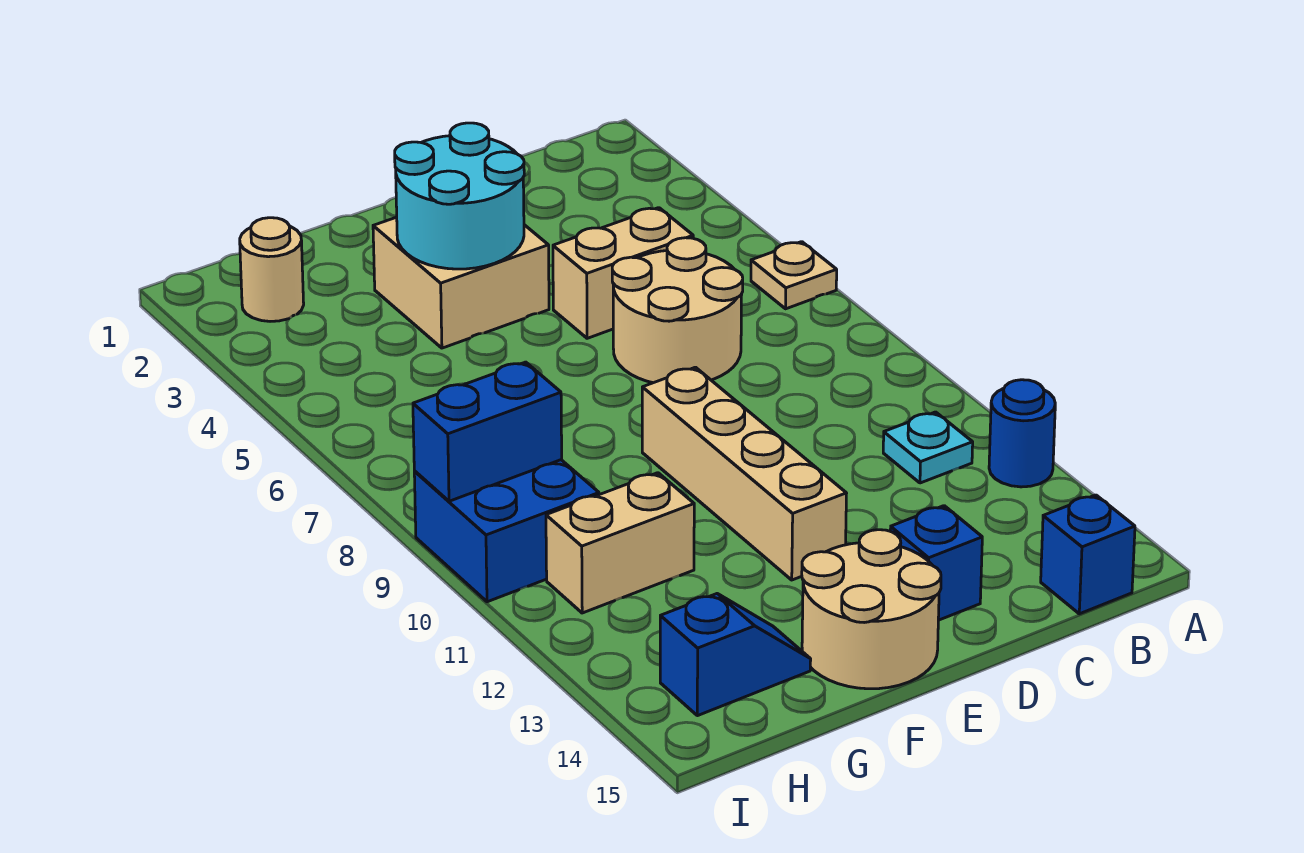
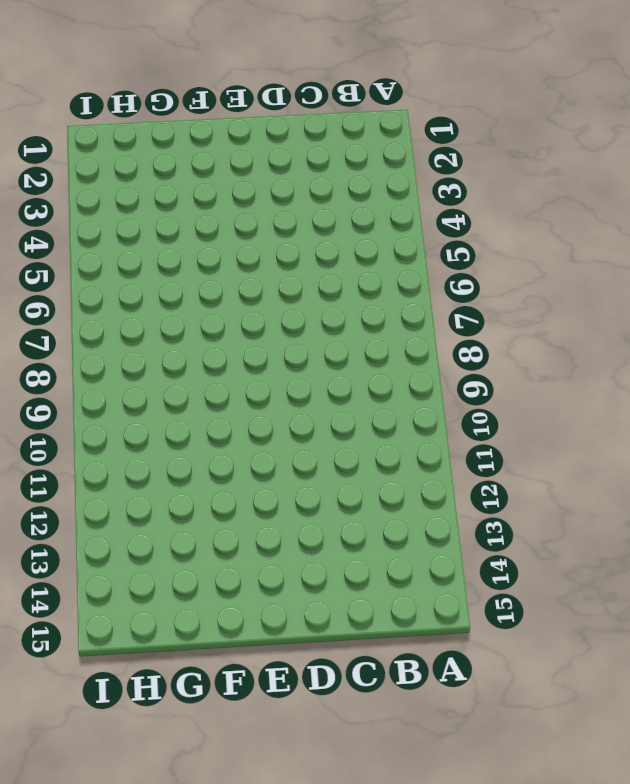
none -> tan plate A6 level 1
none -> blue round brick A12 level 1
none -> cyan plate B11 level 1

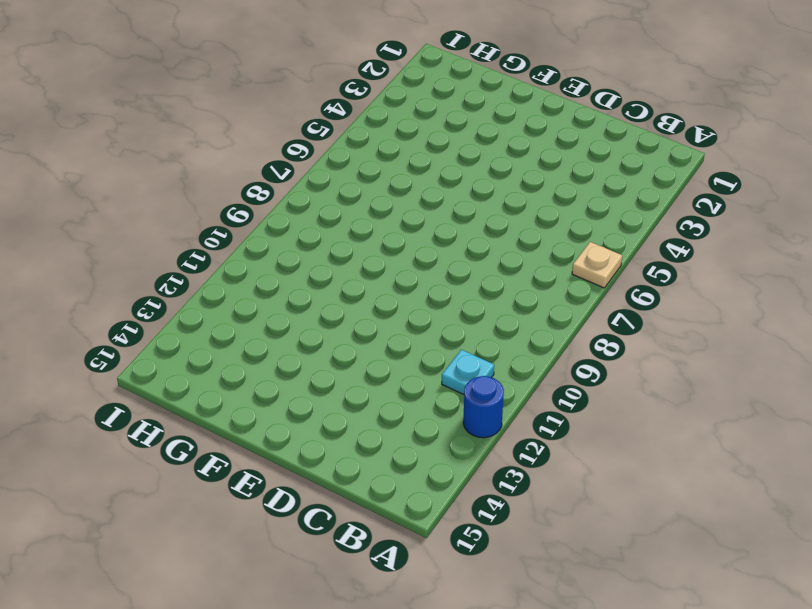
none -> blue brick B15 level 1
none -> tan brick C5:D5 level 1
none -> tan round brick C6:D7 level 1

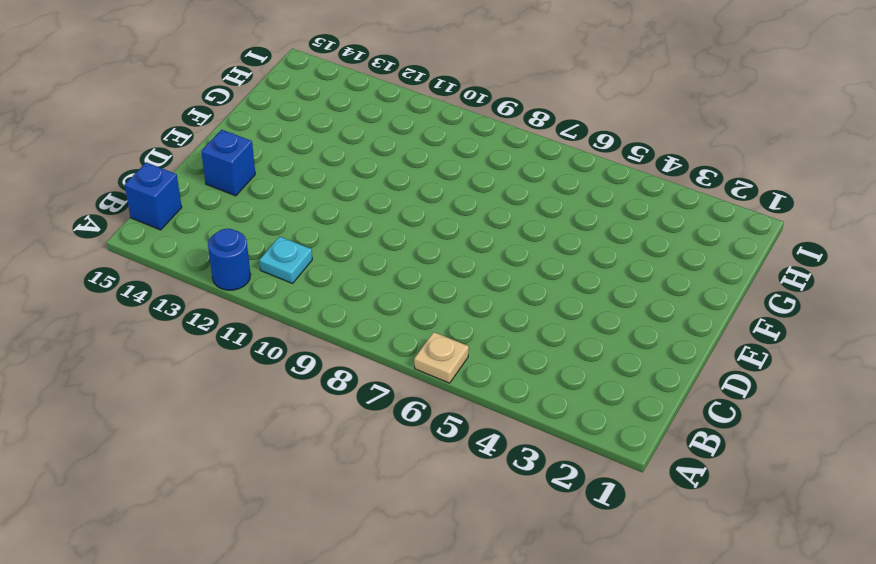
none -> tan brick C5:D5 level 1
none -> tan round brick C6:D7 level 1
none -> tan brick E3:F4 level 1

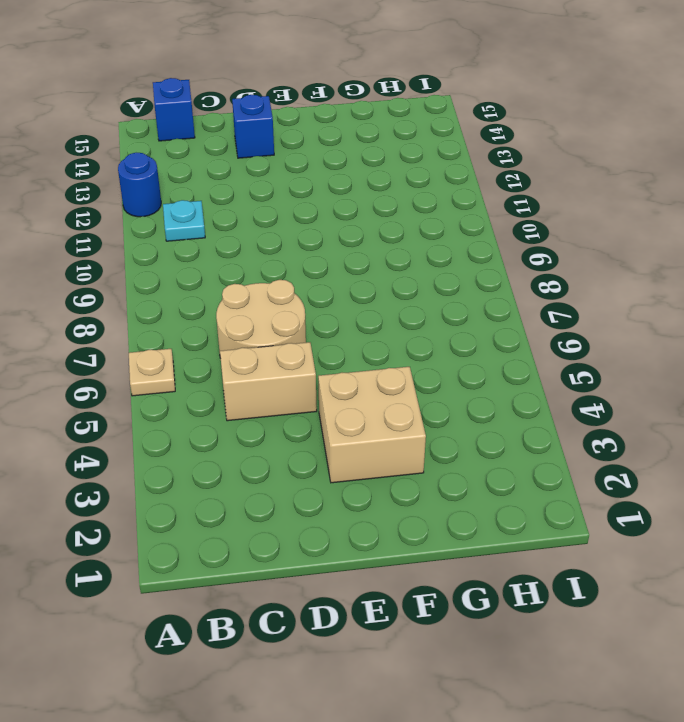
none -> tan brick E9:E12 level 1
none -> tan round brick E14:F15 level 1
none -> tan brick G11:H11 level 1

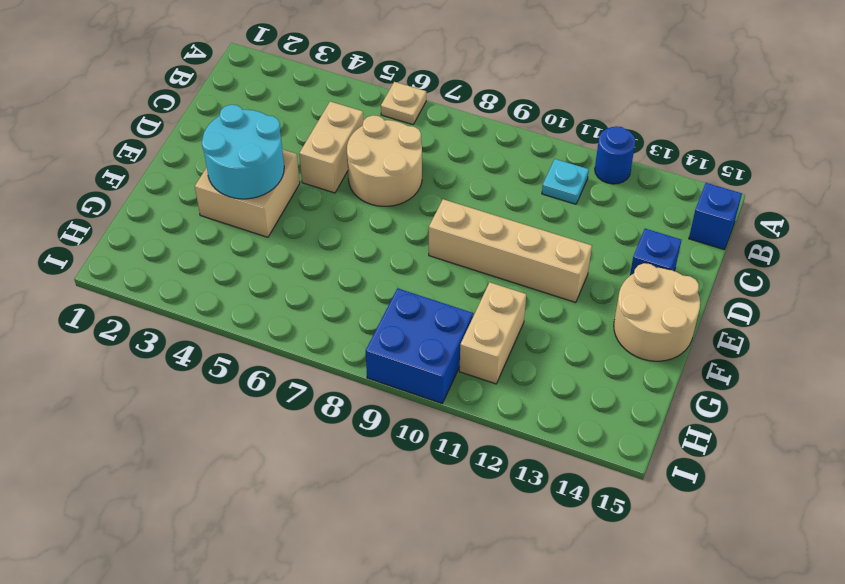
none -> blue slope G14:H14 level 1 top H
none -> tan round brick H2 level 1
none -> blue brick H9:I9 level 2

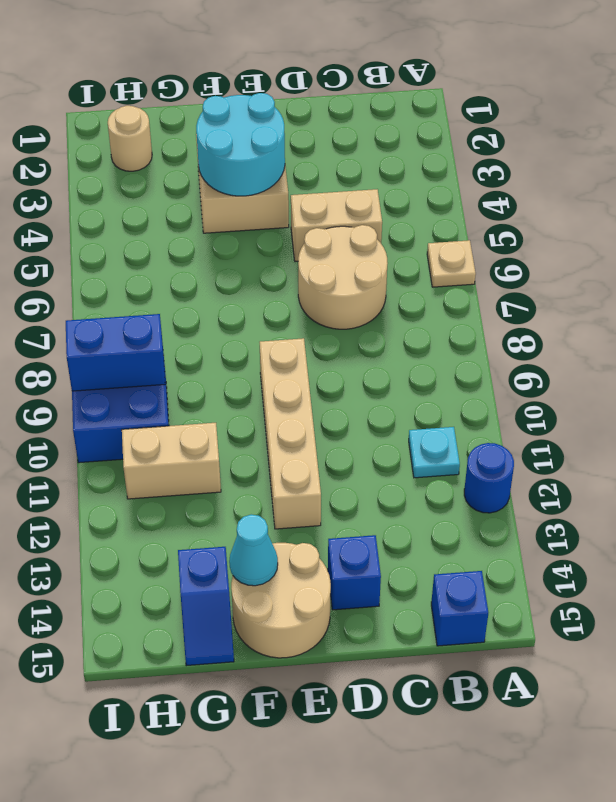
cyan cone F14 level 2 -> none
blue slope G14:G15 level 1 top 14 -> blue slope G14:H14 level 1 top H

